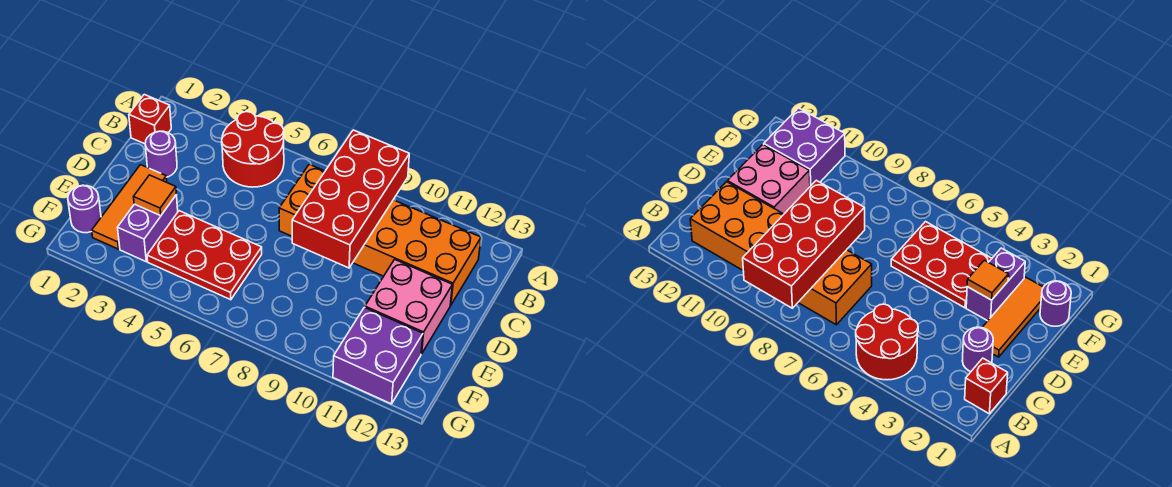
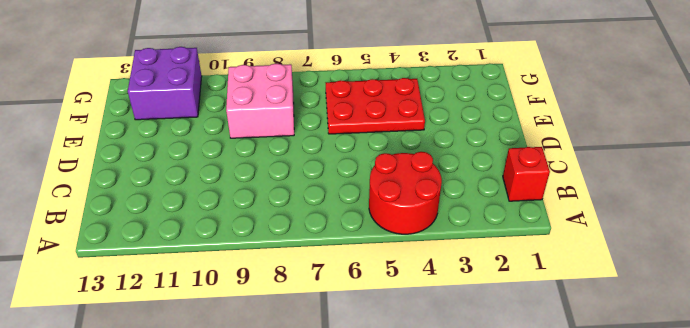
pink brick E8:F9 level 1 -> pink brick D11:E12 level 1
none -> orange brick B7:C12 level 1
none -> purple round brick C2 level 1
none -> orange tile D2:F2 level 1

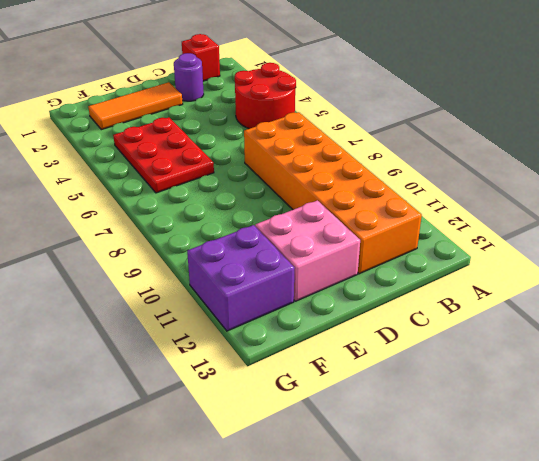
none -> purple brick E3:F3 level 1
none -> purple round brick F1 level 1
none -> red brick A8:D9 level 2

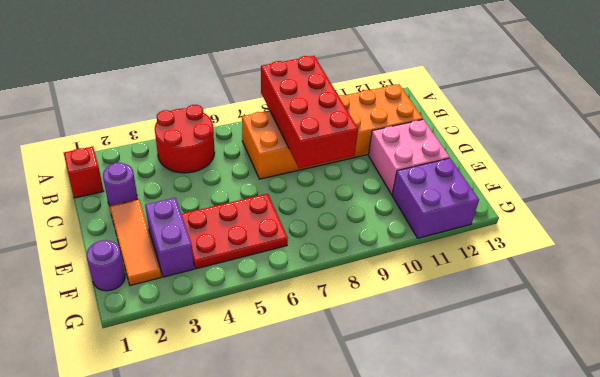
none -> orange tile E3 level 2

